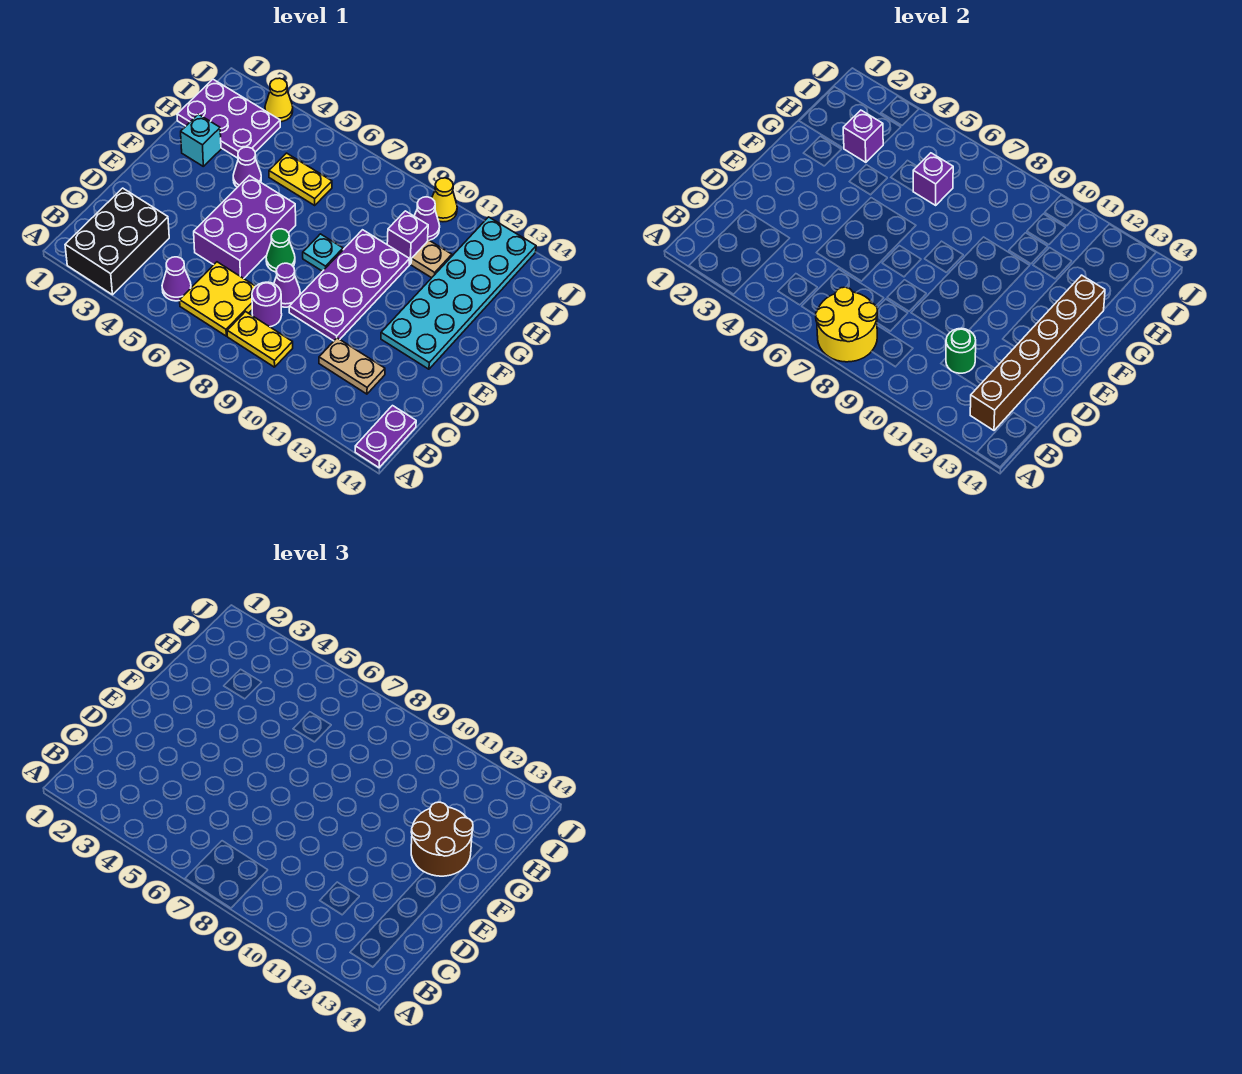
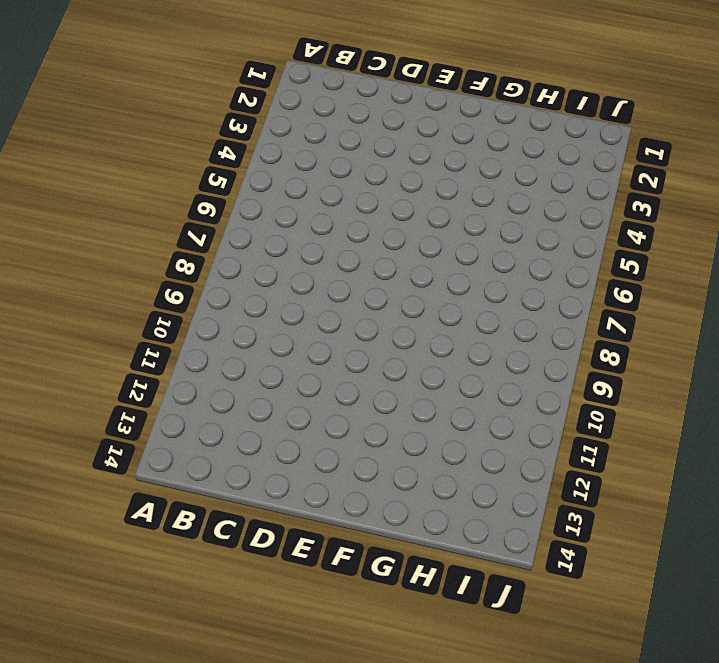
none -> black brick A2:C3 level 1
none -> purple plate A14:B14 level 1
none -> purple cone B5 level 1

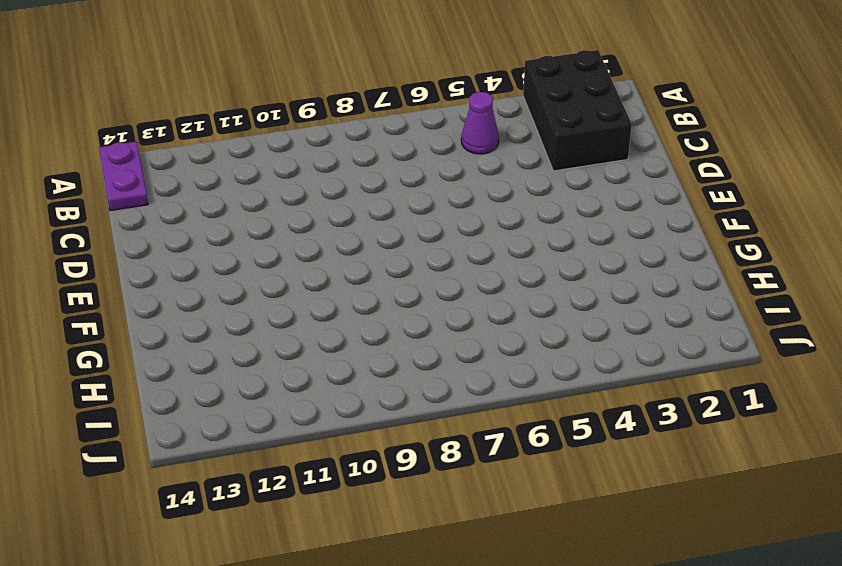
none -> yellow plate B6:C7 level 1
none -> yellow plate B8:B9 level 1
none -> purple round brick C8 level 1

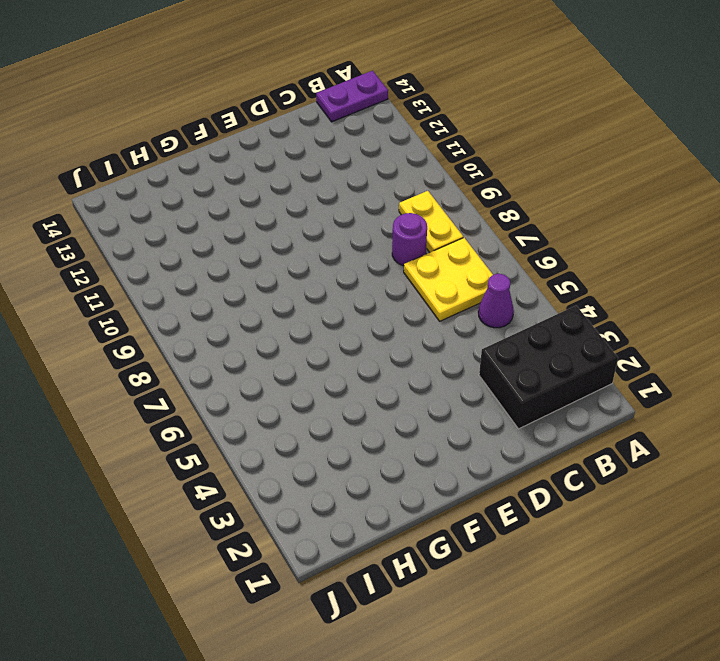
none -> tan plate C11:C12 level 1
none -> purple brick D5:F6 level 1
none -> purple cone D8 level 1

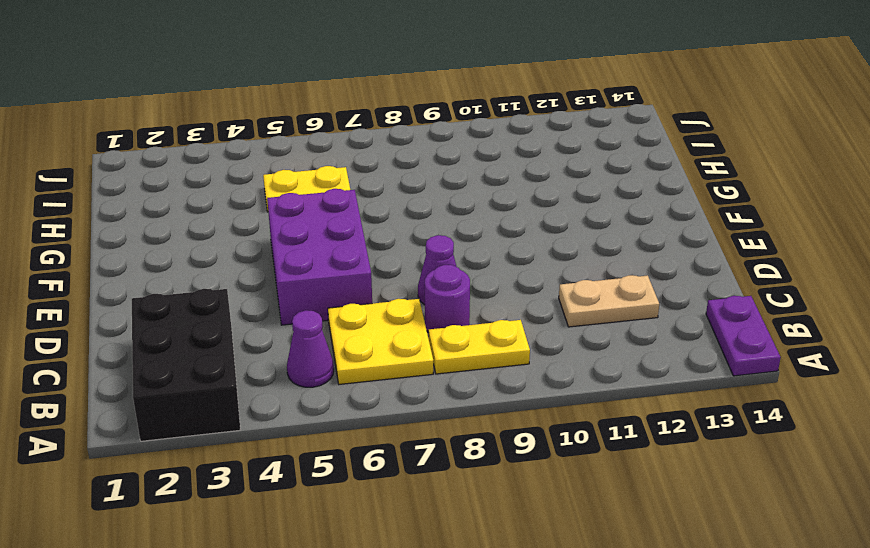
none -> purple plate D9:G10 level 1
none -> green cone E7 level 1
none -> cyan plate E12:J13 level 1

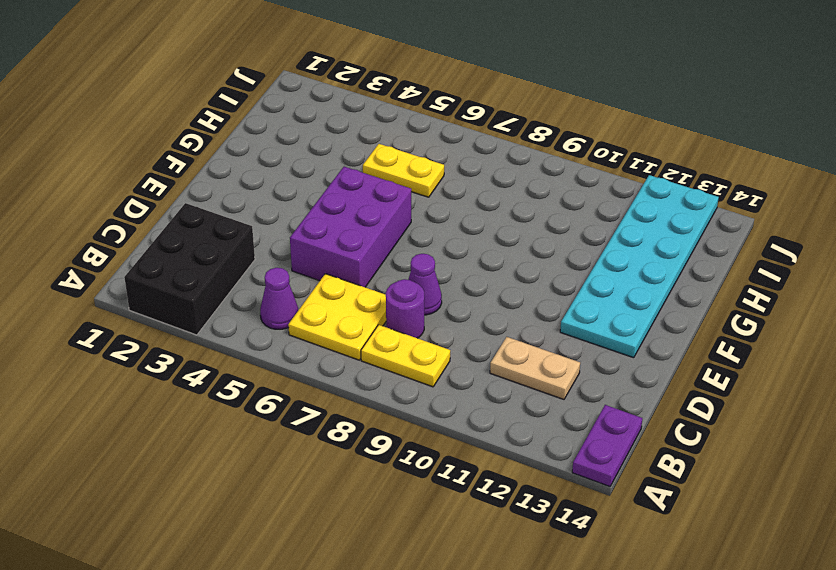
none -> purple plate D9:G10 level 1
none -> green cone E7 level 1
none -> cyan plate F8 level 1

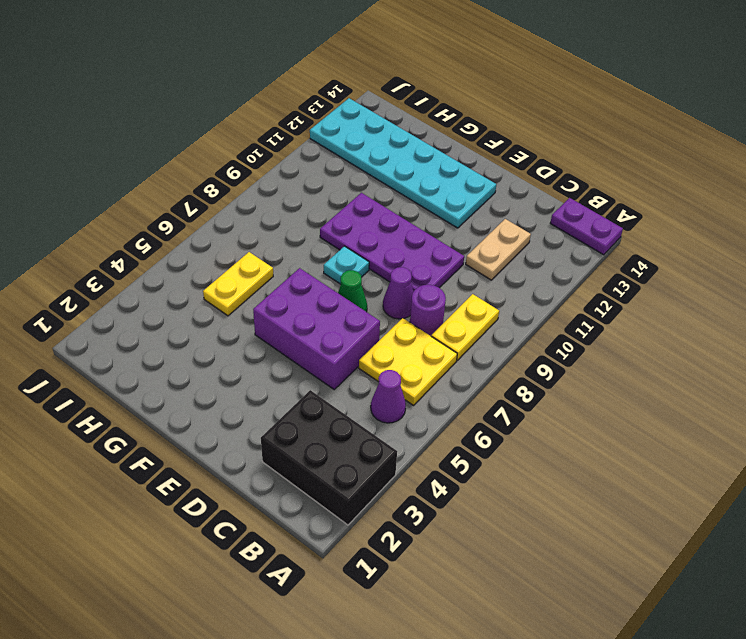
none -> cyan brick G2 level 1
none -> purple cone G4 level 1
none -> purple plate H1:I3 level 1

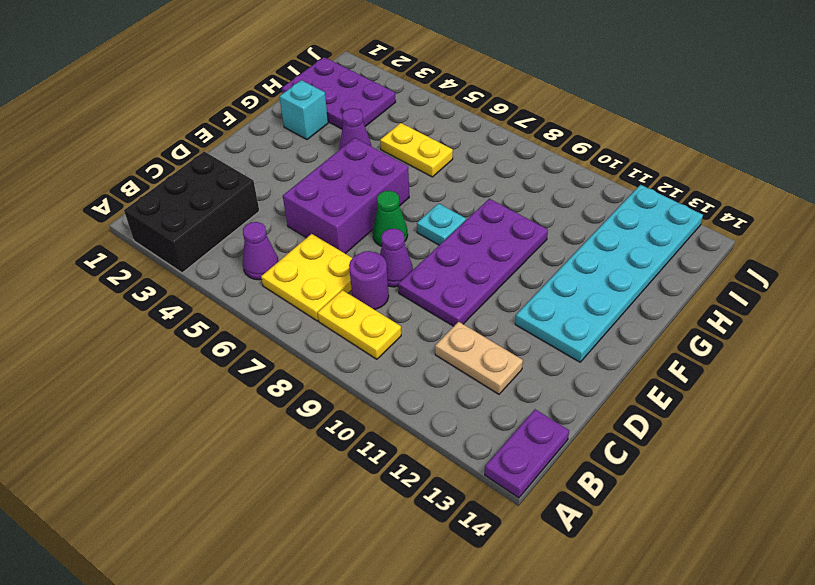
none -> purple brick H10 level 1
none -> tan plate H11 level 1
none -> purple cone I10 level 1

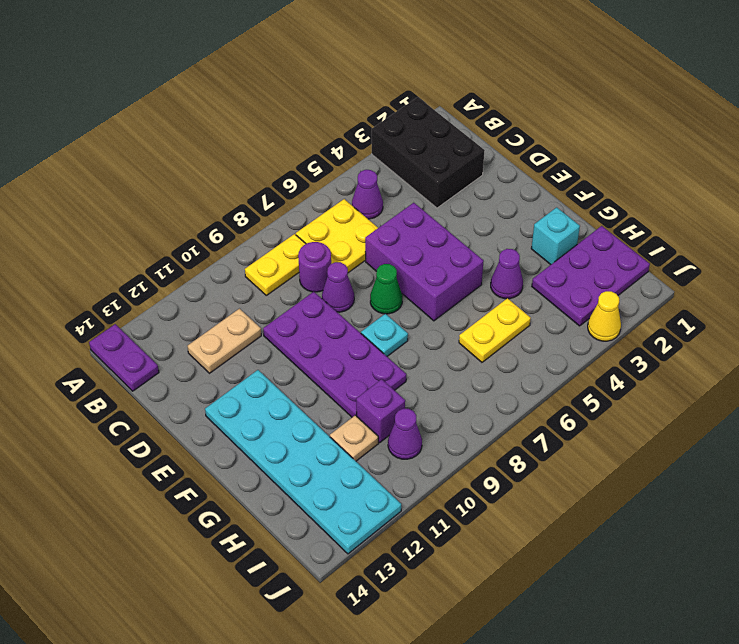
none -> yellow cone J10 level 1
none -> yellow round brick A7:B8 level 2
none -> brown brick B13:G13 level 2

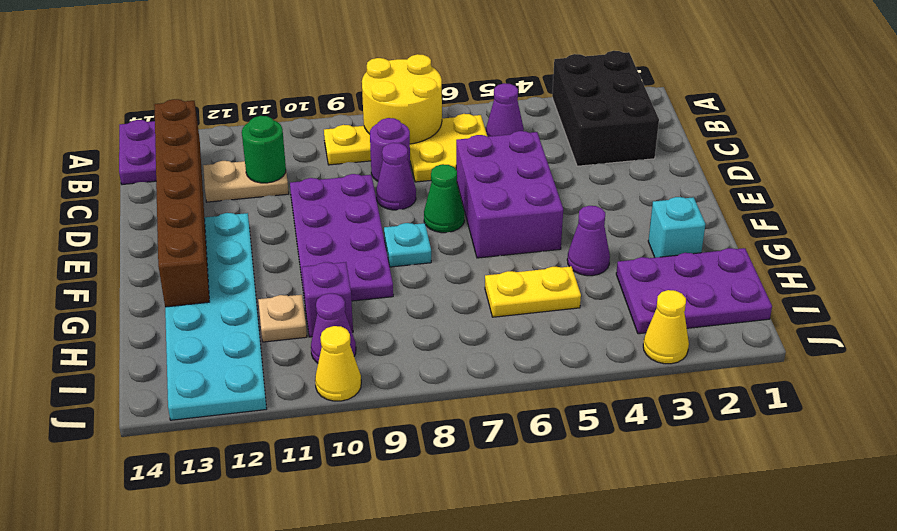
none -> purple brick H3 level 2
none -> purple brick H6 level 2
none -> brown round brick F12:G13 level 3

